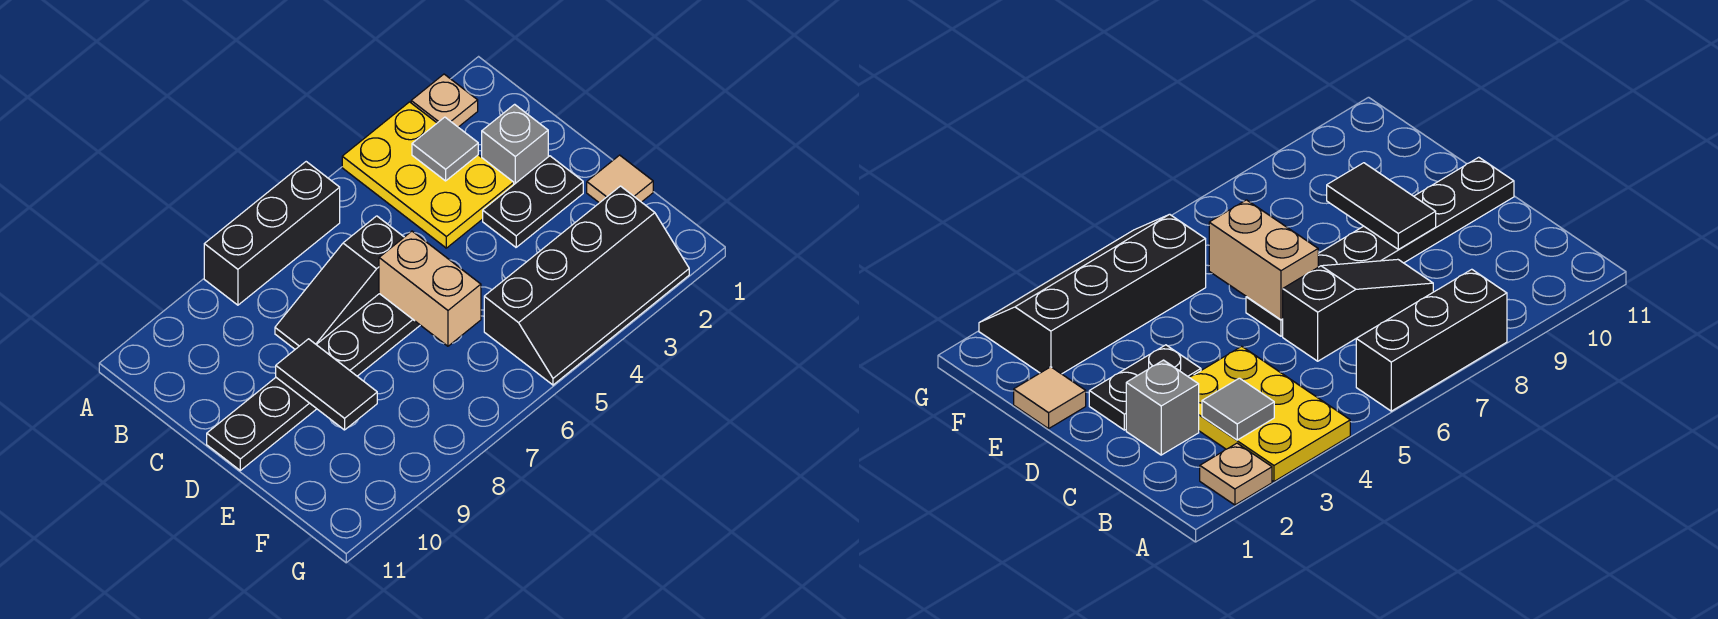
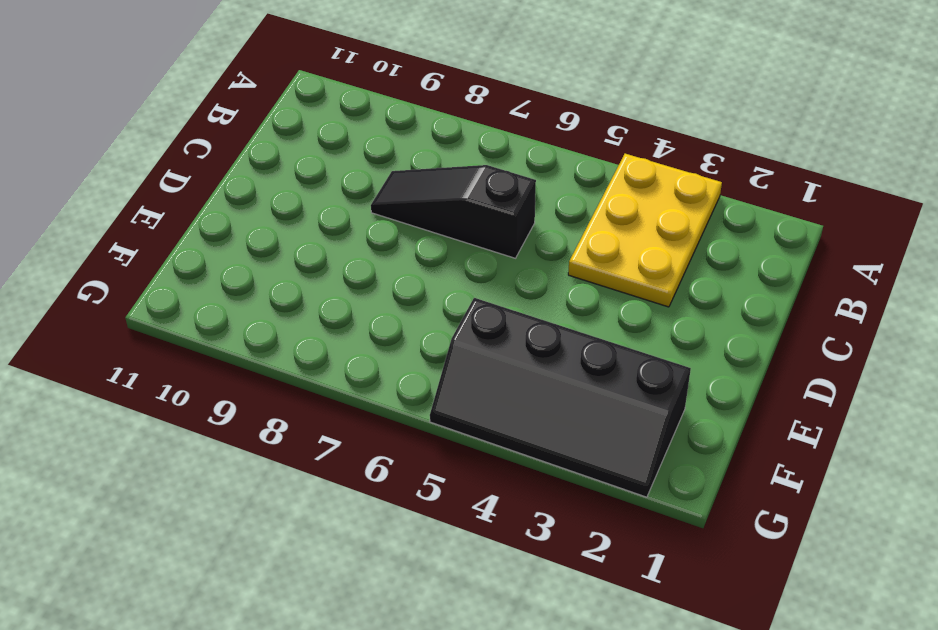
none -> tan plate A2 level 1
none -> black brick A6:A8 level 1
none -> grey brick C2 level 1

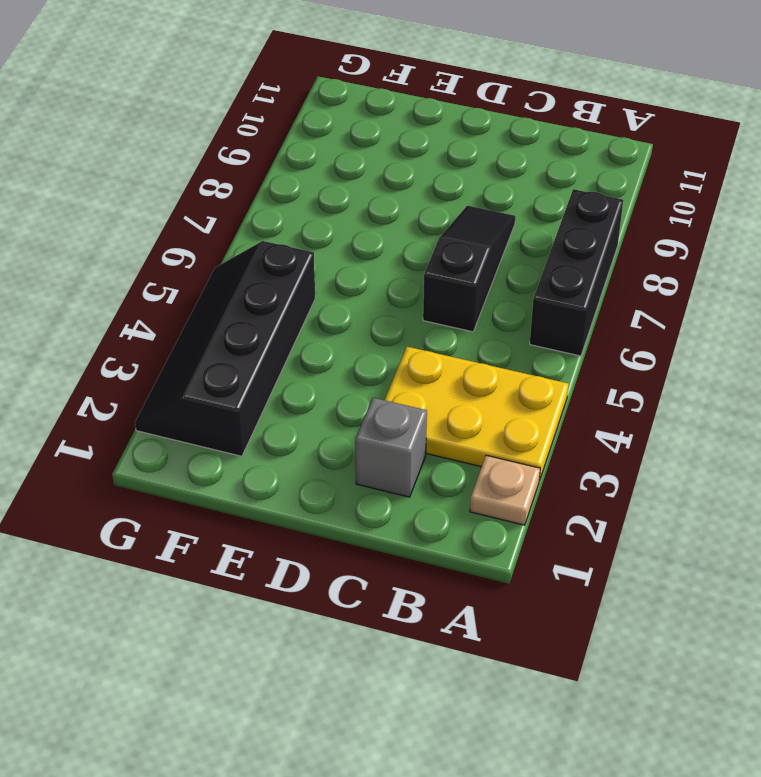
none -> black plate D2:D3 level 1
none -> black plate D6:D11 level 1
none -> tan tile E1 level 1

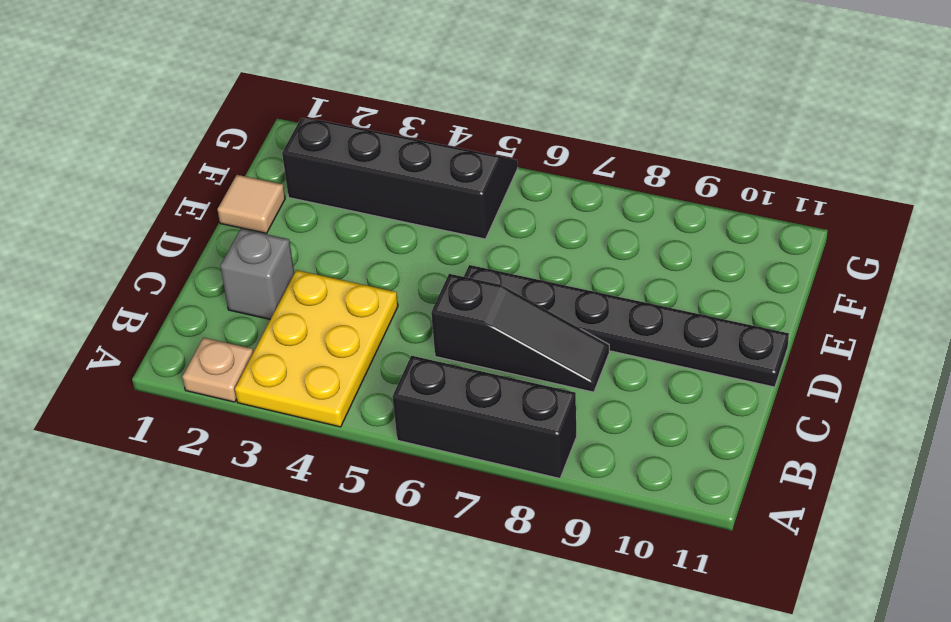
none -> black plate D2:D3 level 1
none -> grey tile B3 level 2
none -> tan brick D6:E6 level 2

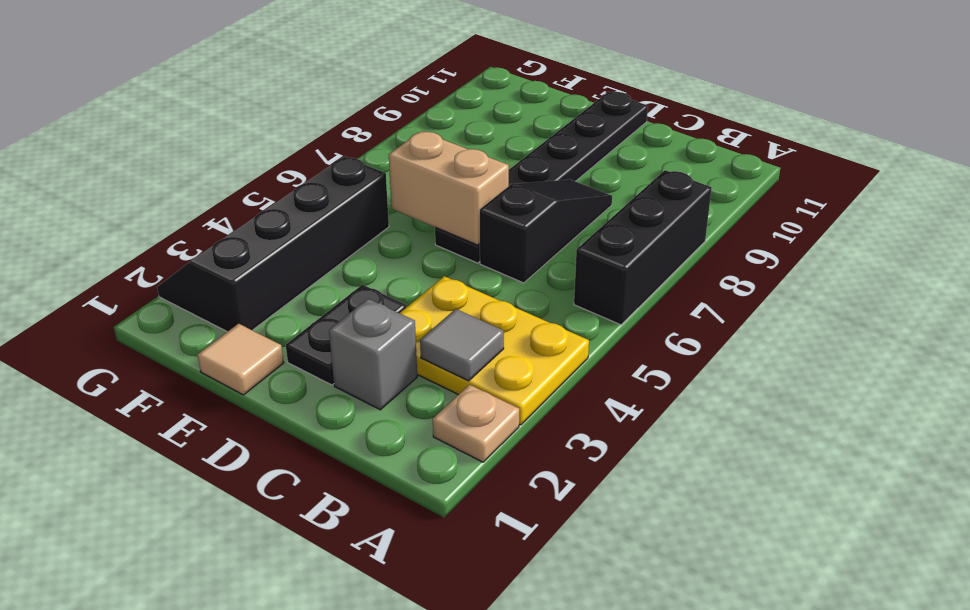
none -> black tile D9:E9 level 2

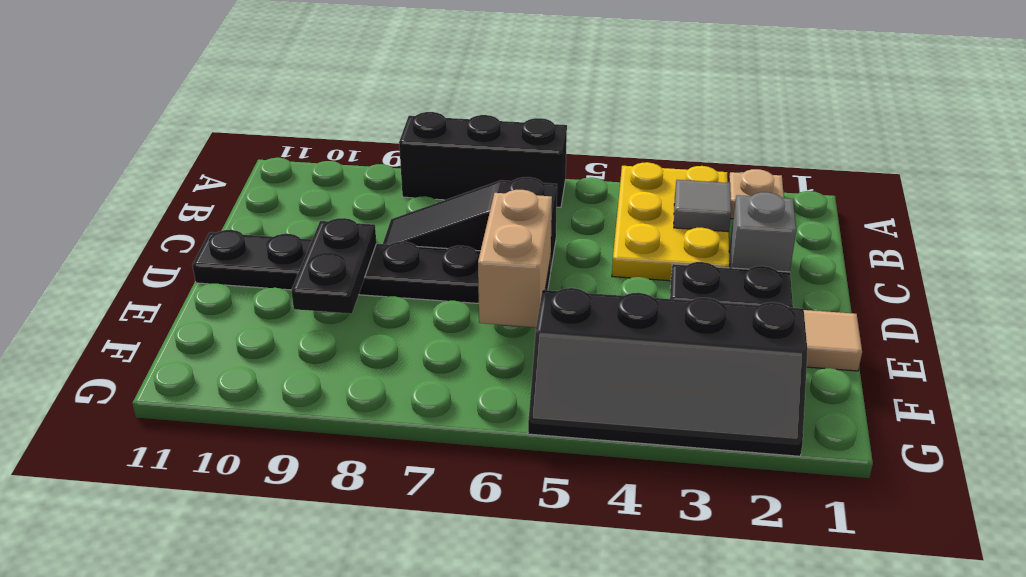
black plate D9:E9 level 2 -> black tile D9:E9 level 2

